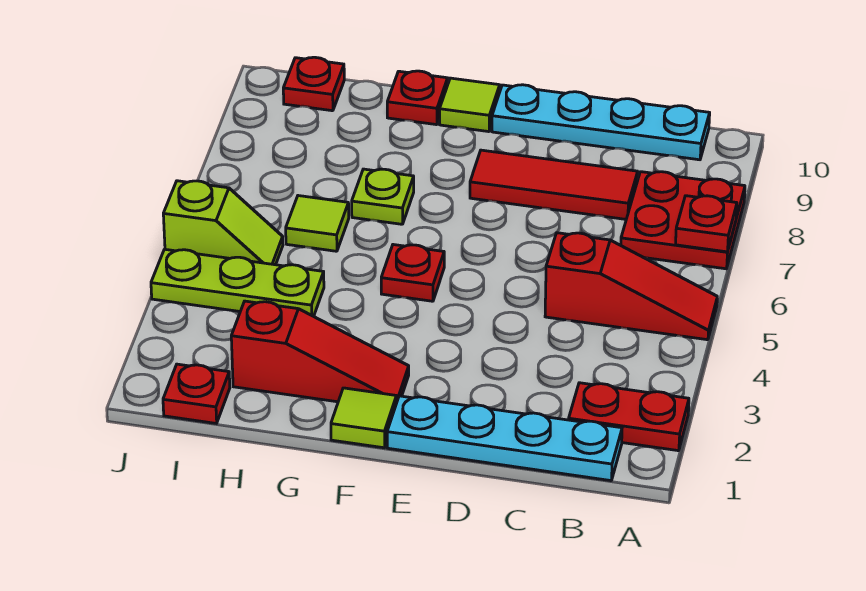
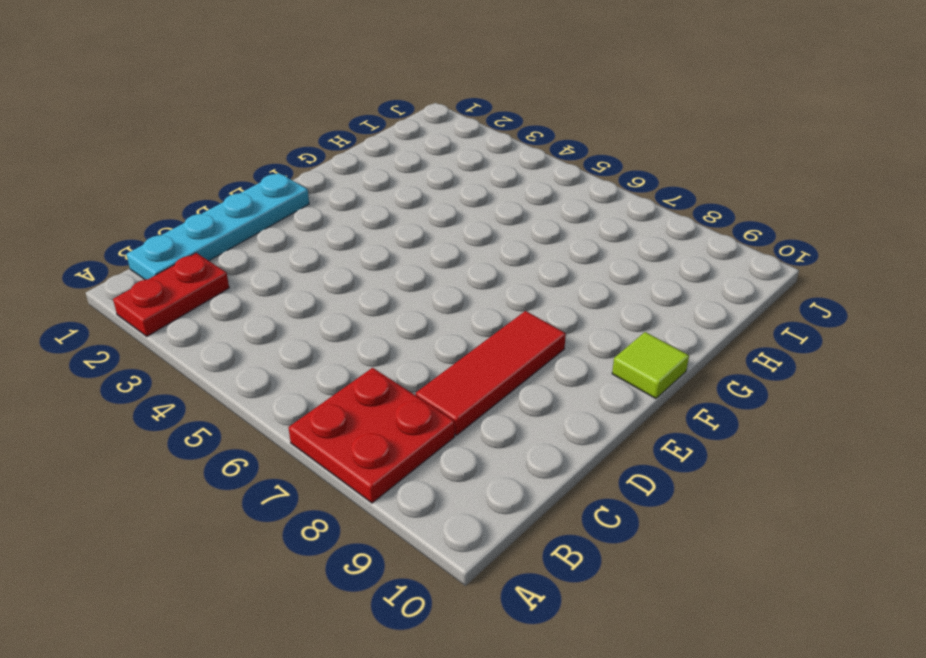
none -> red slope A5:C5 level 1 top C
none -> cyan plate B10:E10 level 1
none -> lime tile F1 level 1

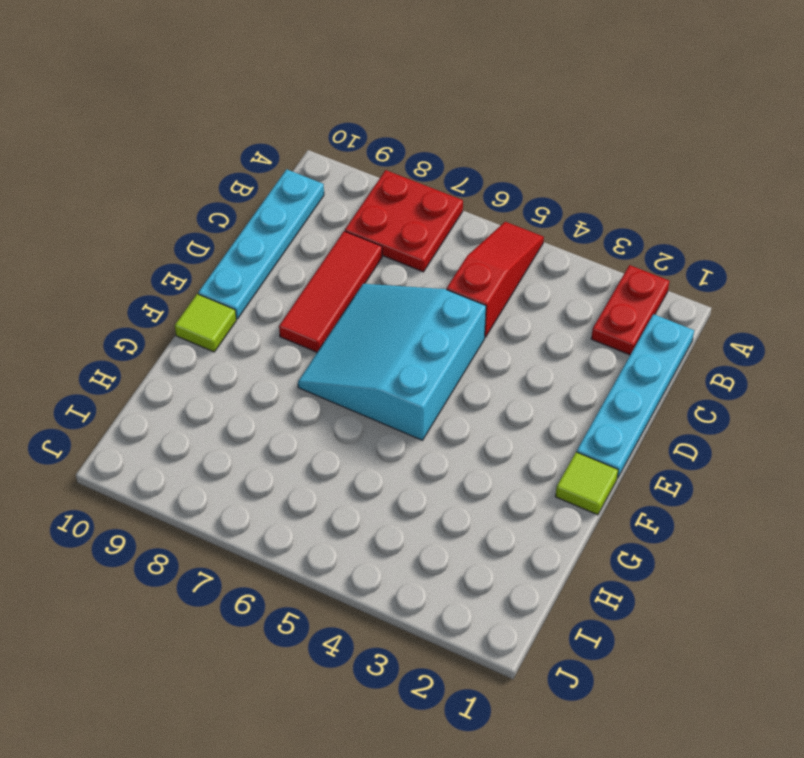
cyan slope D5:F7 level 1 top 5 -> red plate F5 level 1
none -> red slope F2:H2 level 1 top H
none -> lime plate G7 level 1
none -> red plate G10 level 1

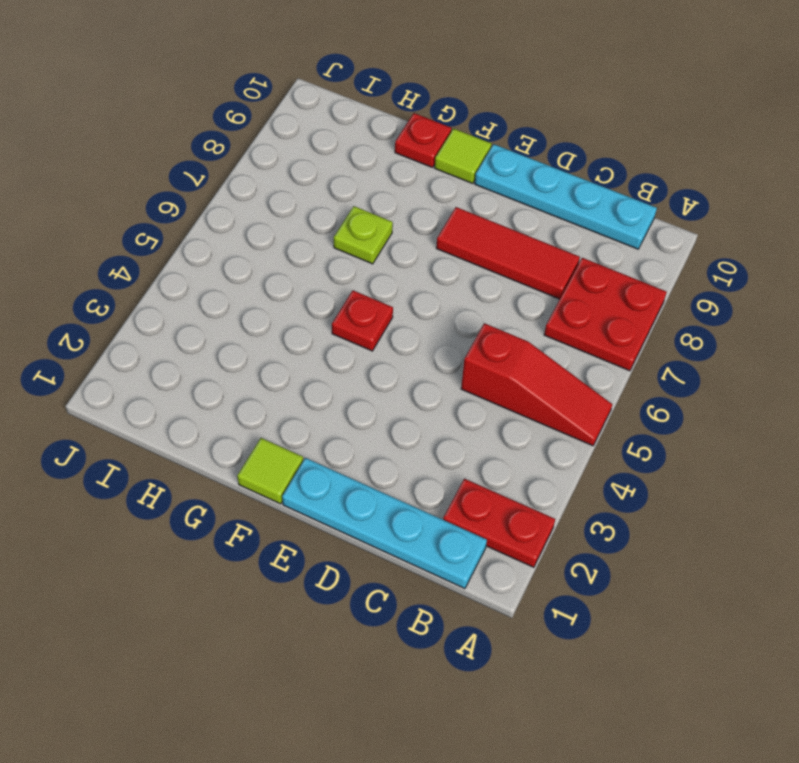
none -> red slope F2:H2 level 1 top H
none -> lime plate H4:J4 level 1
none -> lime tile H6 level 1

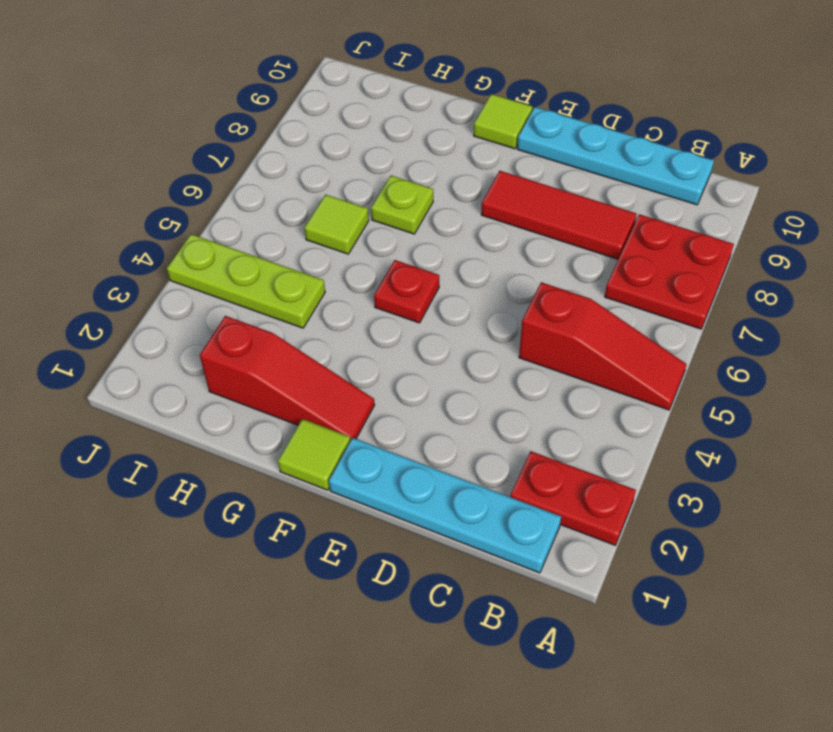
none -> red plate G10 level 1
none -> red plate I1 level 1
none -> lime slope I5:J5 level 1 top J

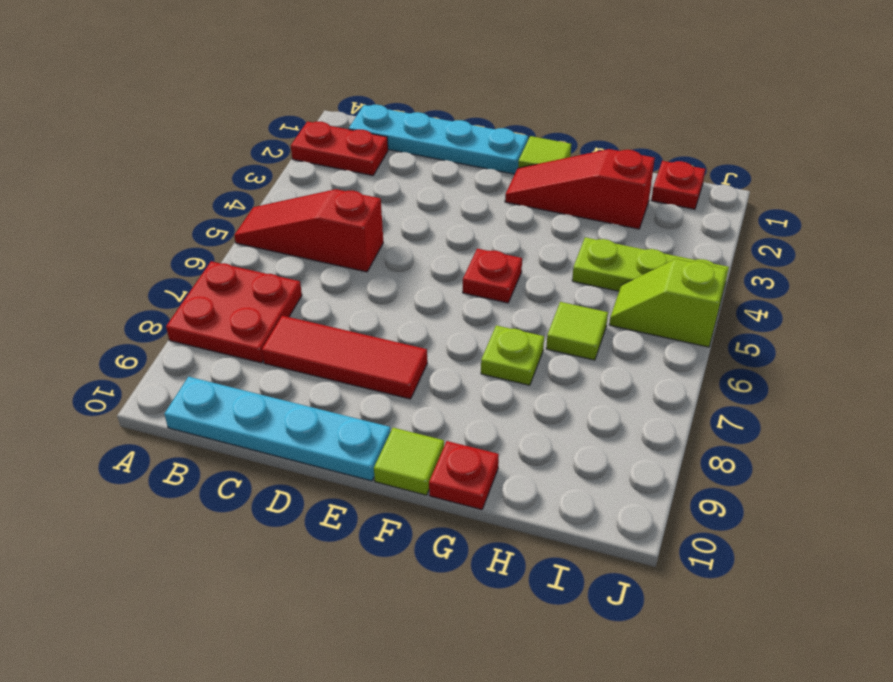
none -> red plate I10 level 1
none -> red plate A7 level 2

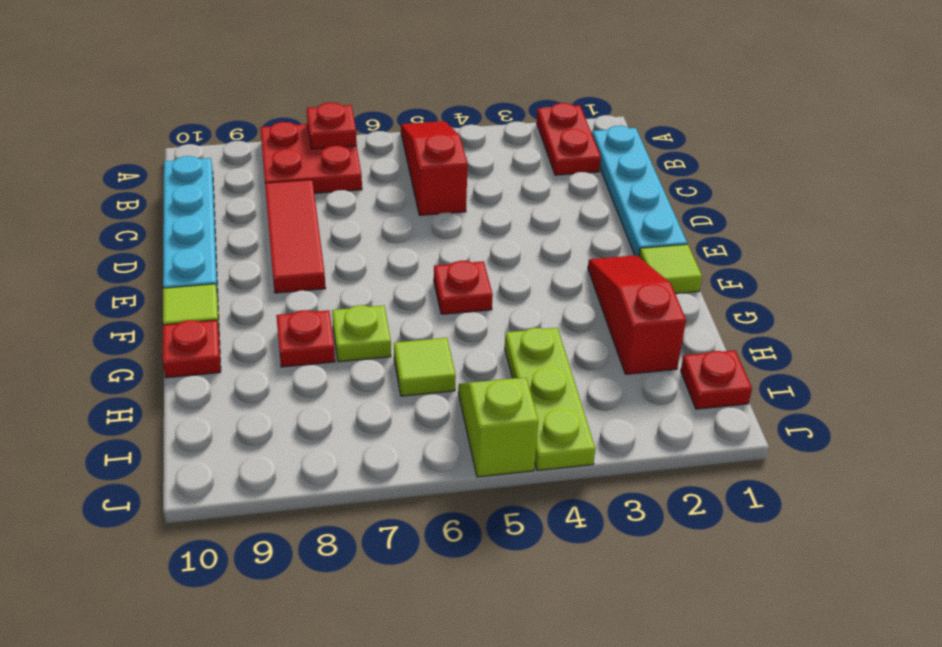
red plate G8 level 1 -> red plate I10 level 1

